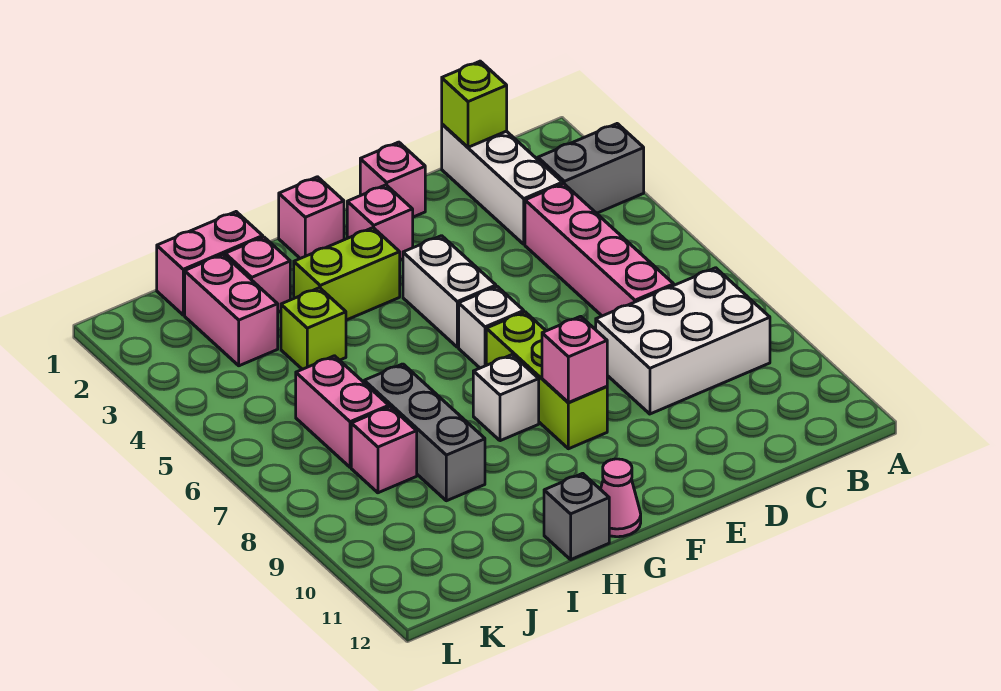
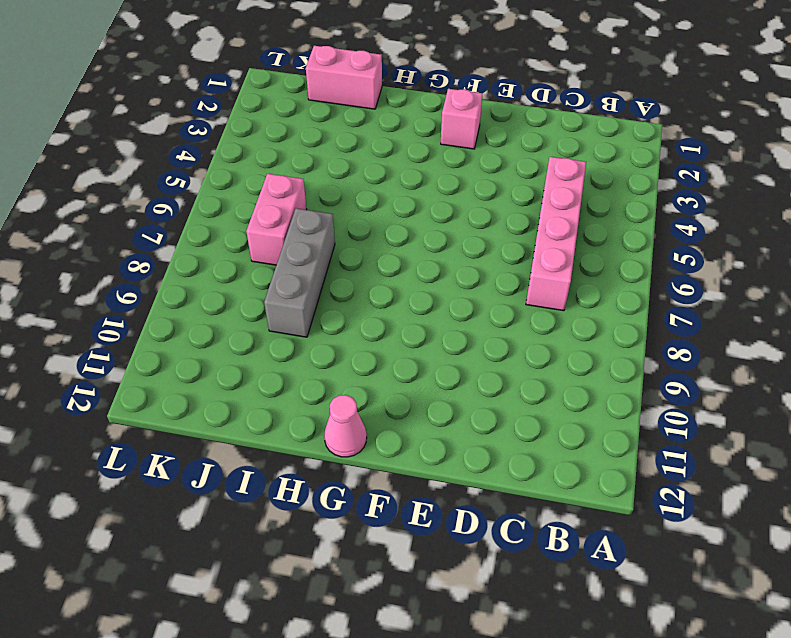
none -> grey brick A3:B3 level 1
none -> white brick B8:D9 level 1
none -> white brick C1:C3 level 1

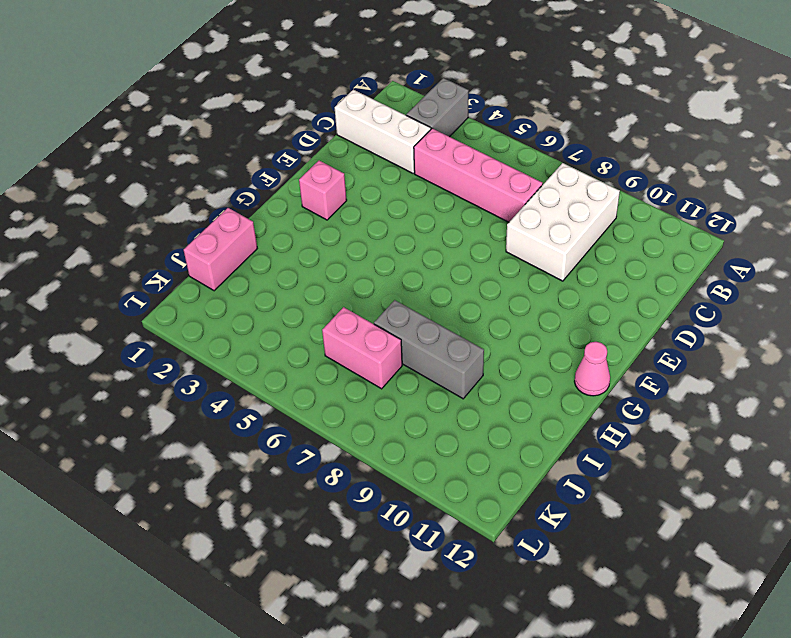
none -> pink brick E1 level 1
none -> white brick F4:F5 level 1
none -> white brick F6 level 1

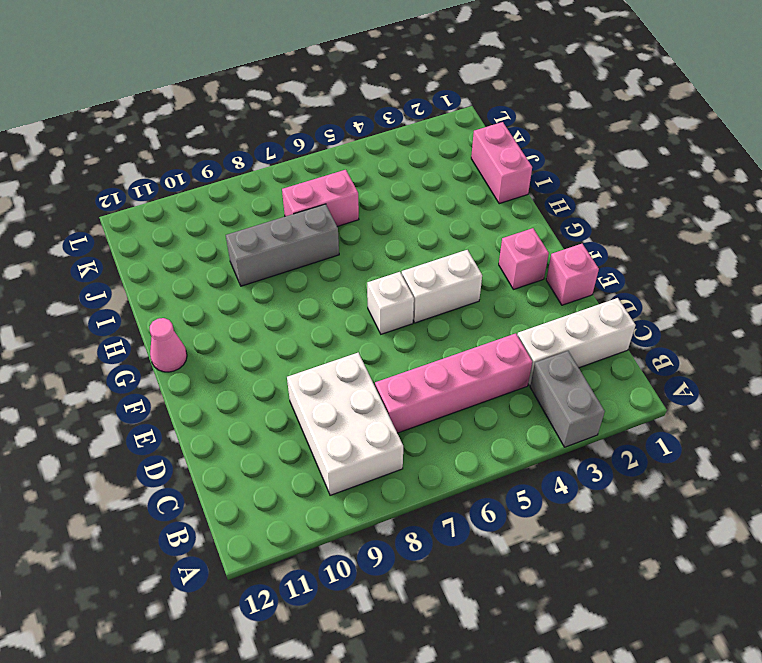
none -> lime brick F7:F9 level 1
none -> pink brick G1 level 1
none -> lime brick G3:H3 level 1

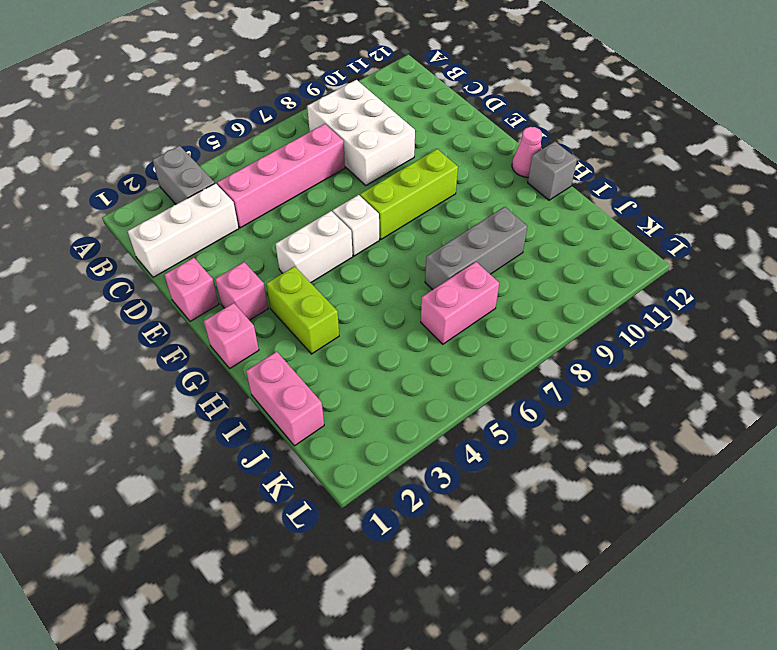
none -> white brick G8 level 1
none -> pink brick I2 level 1
none -> lime brick I4 level 1

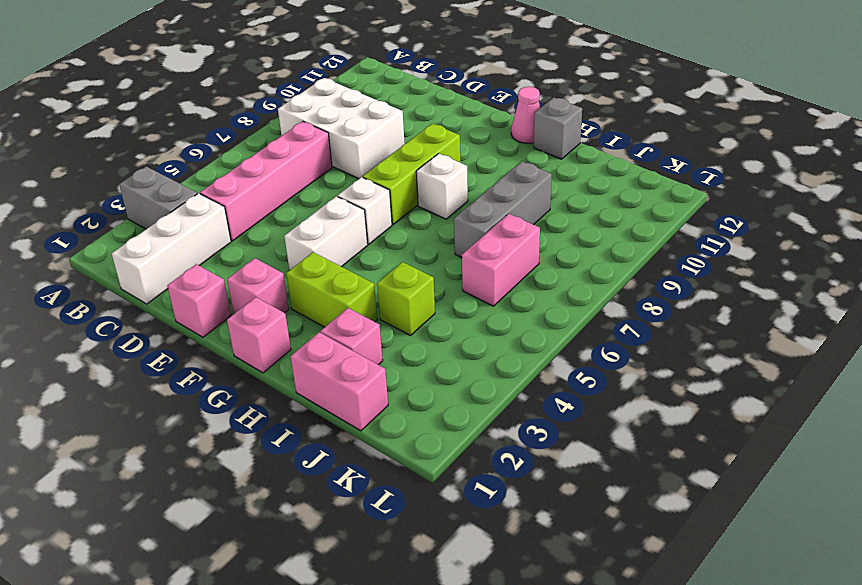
none -> pink brick J2:J3 level 1
none -> pink brick J8 level 1
none -> lime brick C1 level 2

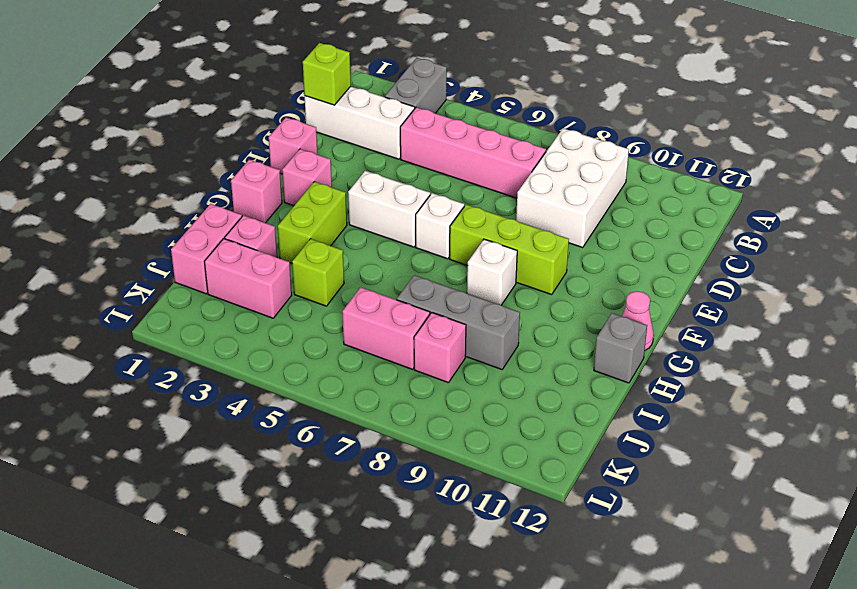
none -> pink brick F9 level 2

